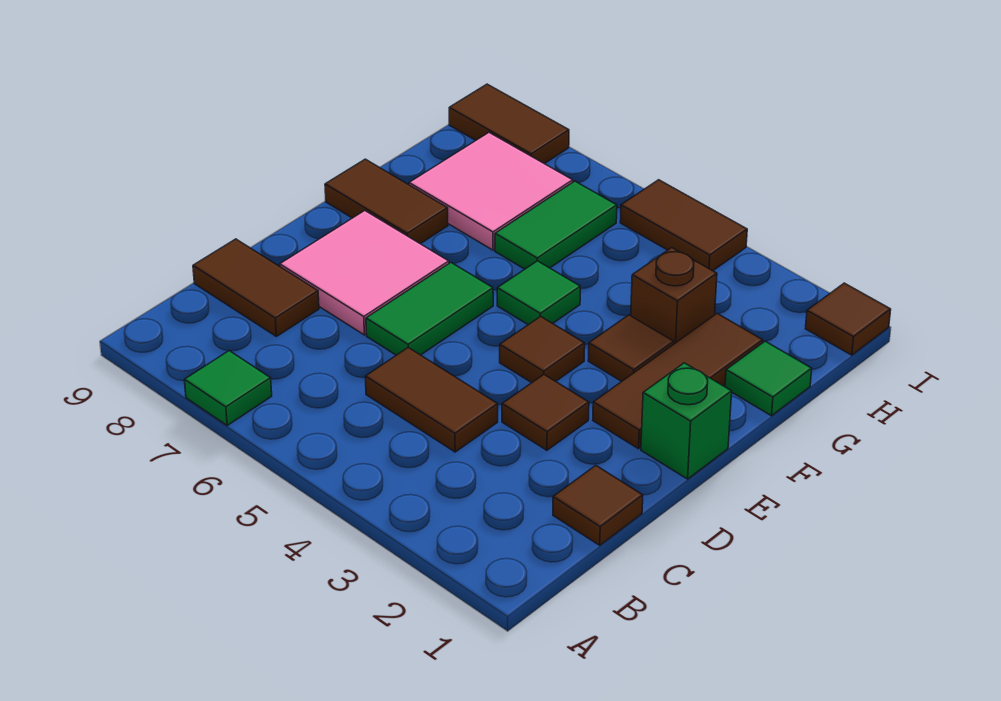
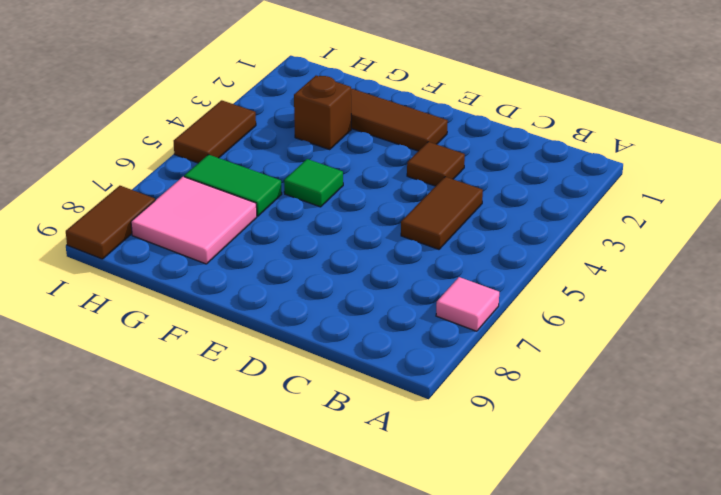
pink tile A7 level 1 -> green tile A7 level 1
none -> brown tile C1 level 1
none -> brown tile C8:C9 level 1
none -> green tile D6:E6 level 1

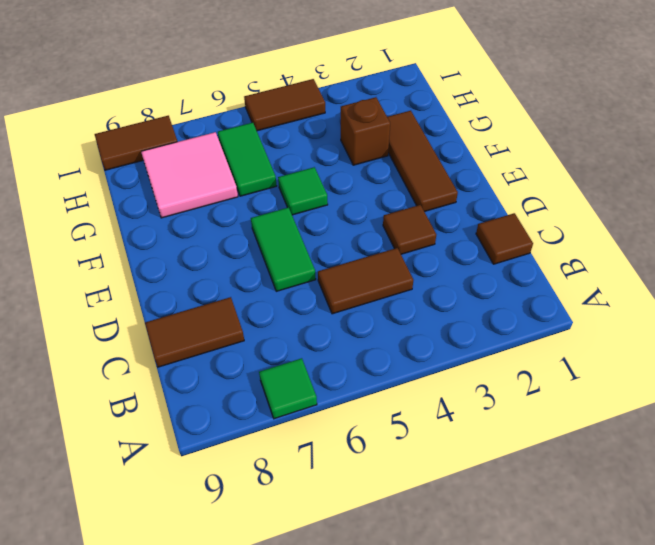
none -> pink tile D7:E8 level 1
none -> green brick E1 level 1
none -> brown tile E4 level 1

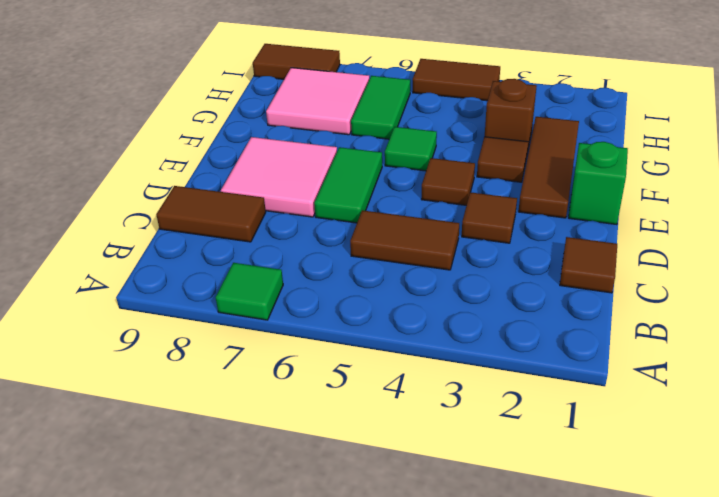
none -> brown tile F8:F9 level 1
none -> green tile G1 level 1
none -> brown tile I1 level 1

